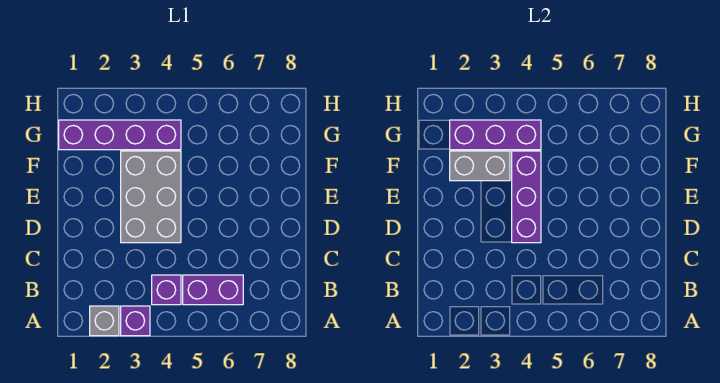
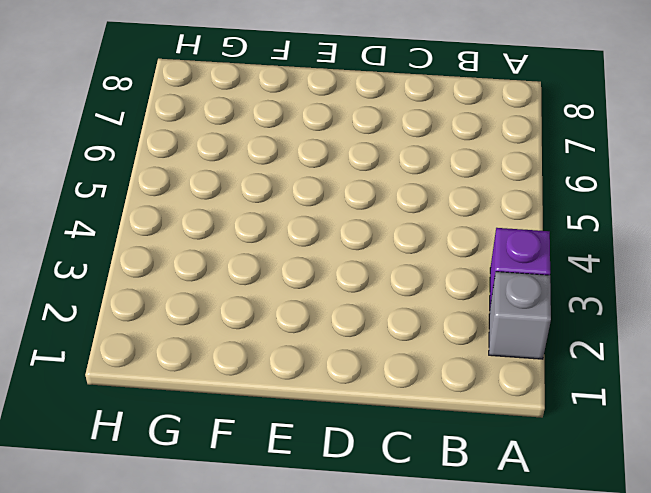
none -> purple brick B4 level 1
none -> purple brick B5:B6 level 1

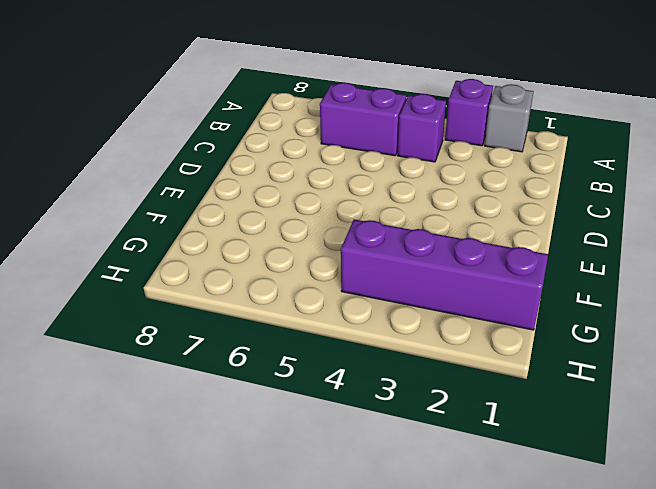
none -> grey brick D3:F4 level 1
none -> purple brick D4:F4 level 2

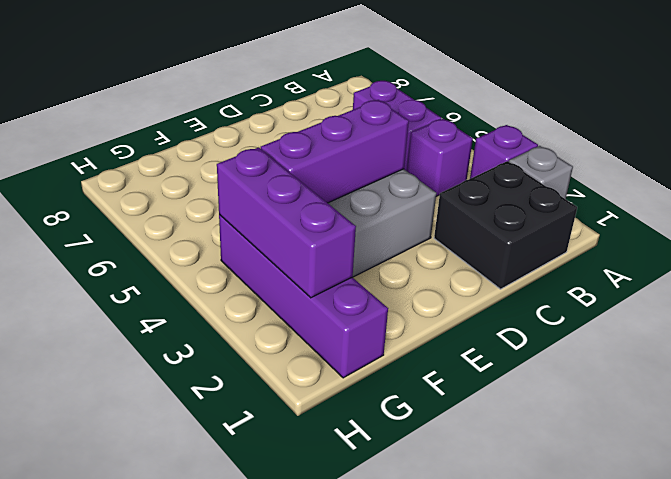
black brick B1:C2 level 1 -> none
none -> grey brick F2:F3 level 2

